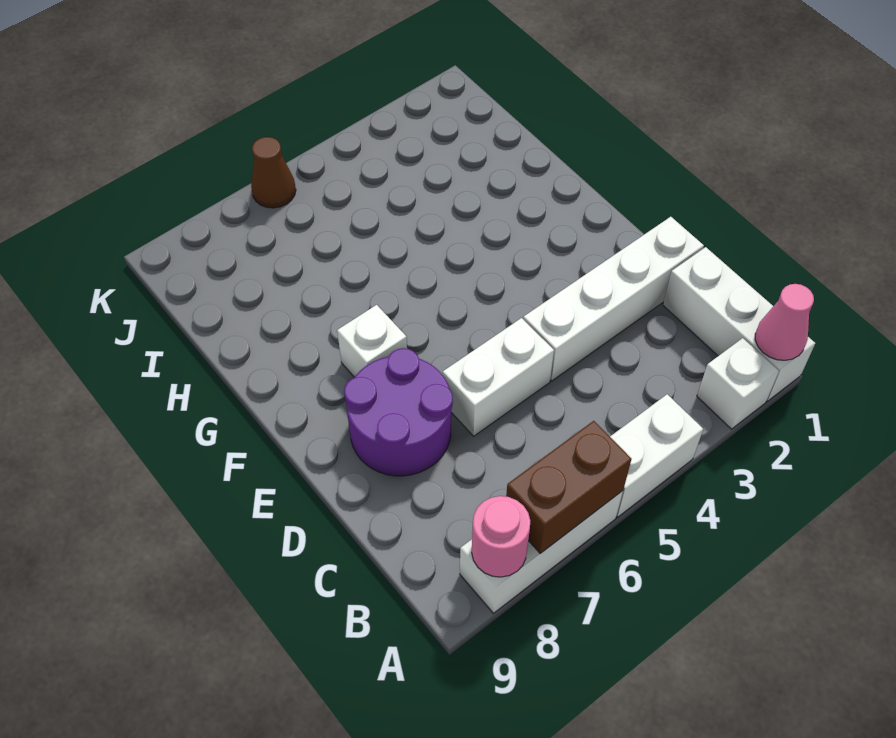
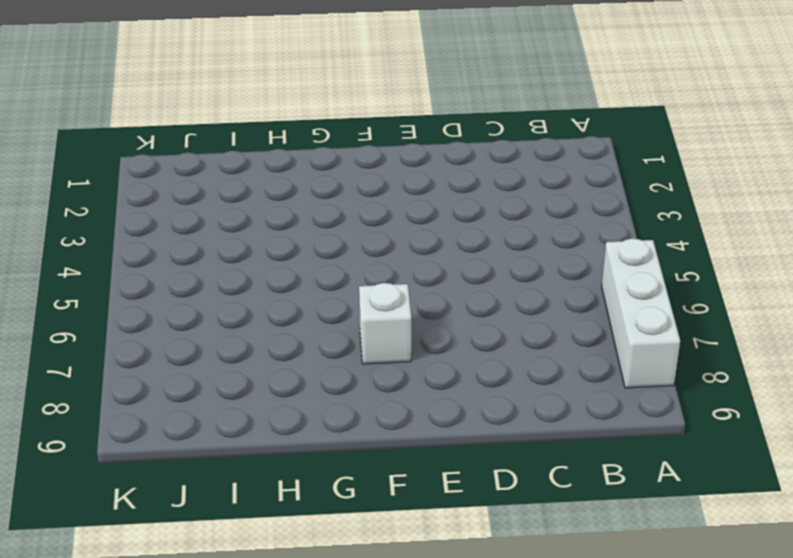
none -> white brick A1:C1 level 1
none -> white brick A2 level 1
none -> white brick A4:A5 level 1

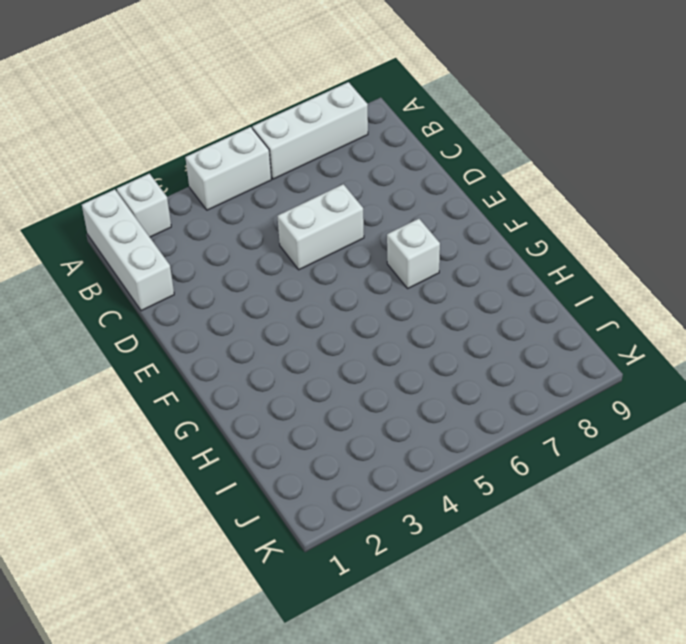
none -> white brick D1:D4 level 1
none -> purple round brick D7:E8 level 1
none -> brown cone K6 level 1

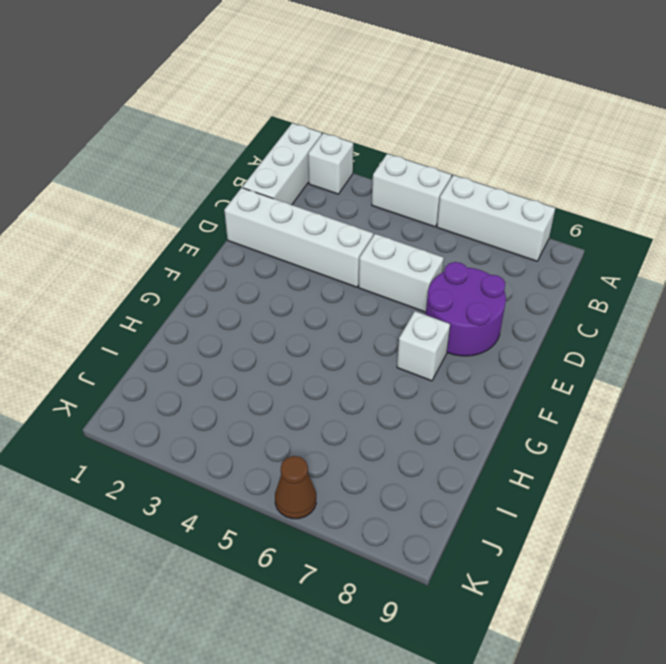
none -> pink cone A1 level 2
none -> brown brick A6:A7 level 2
none -> pink round brick A8 level 2

